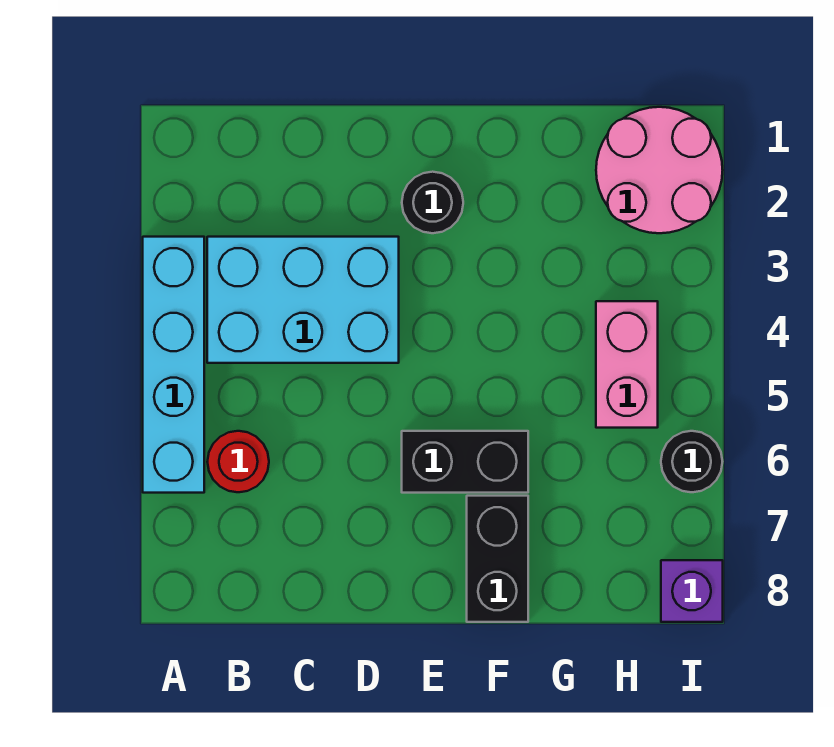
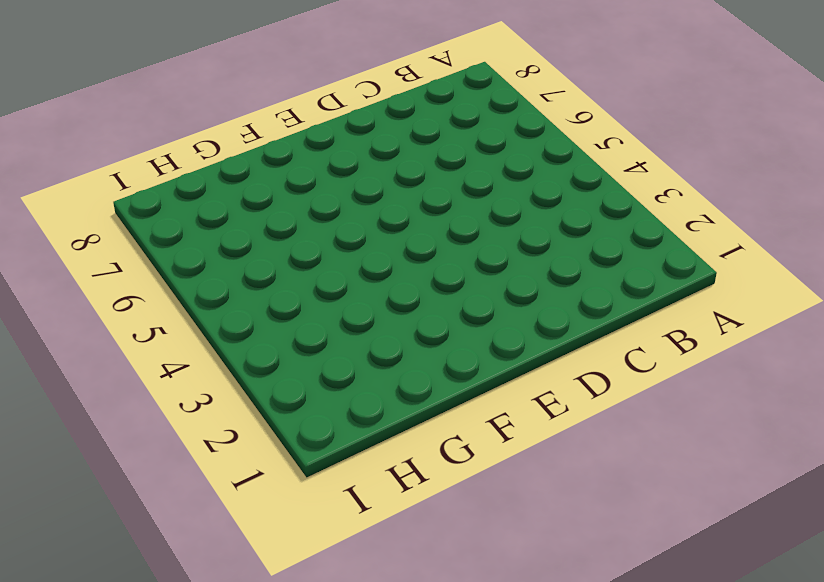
none -> cyan brick A3:A6 level 1
none -> cyan brick B3:D4 level 1

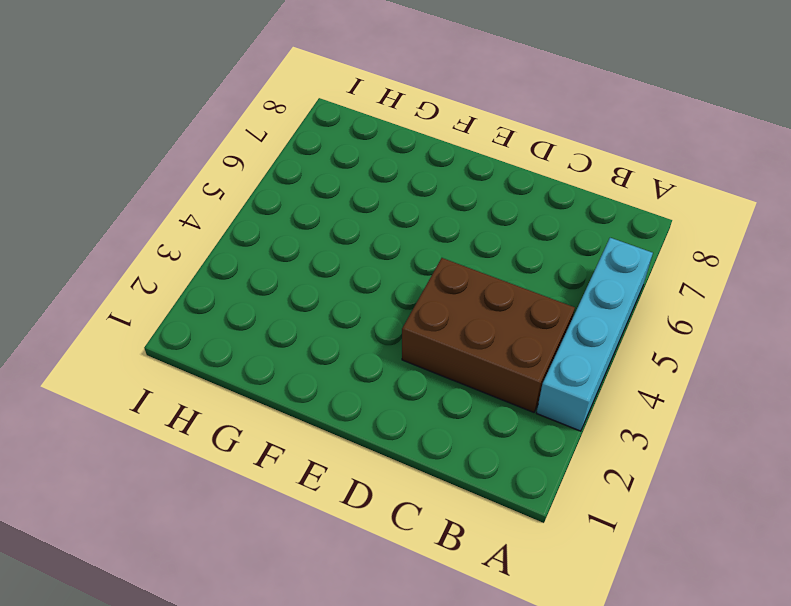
brown brick B3:D4 level 1 -> cyan brick B3:D4 level 1
none -> red round brick B6 level 1
none -> black round brick E2 level 1

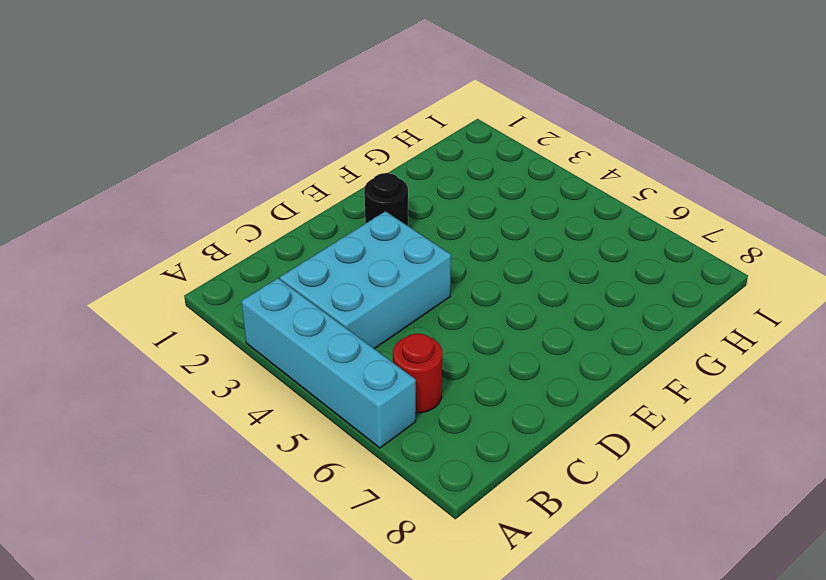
none -> black brick E6:F6 level 1
none -> black brick F7:F8 level 1

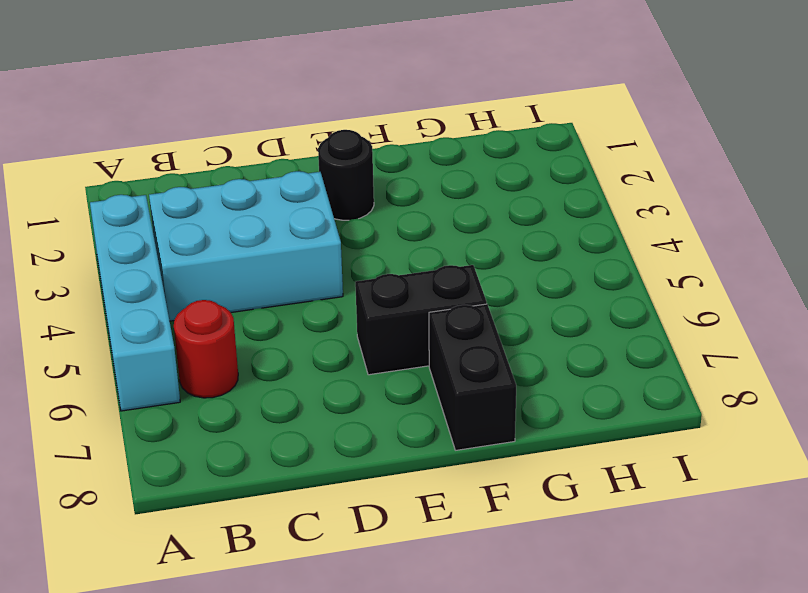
none -> pink round brick H1:I2 level 1
none -> pink brick H4:H5 level 1

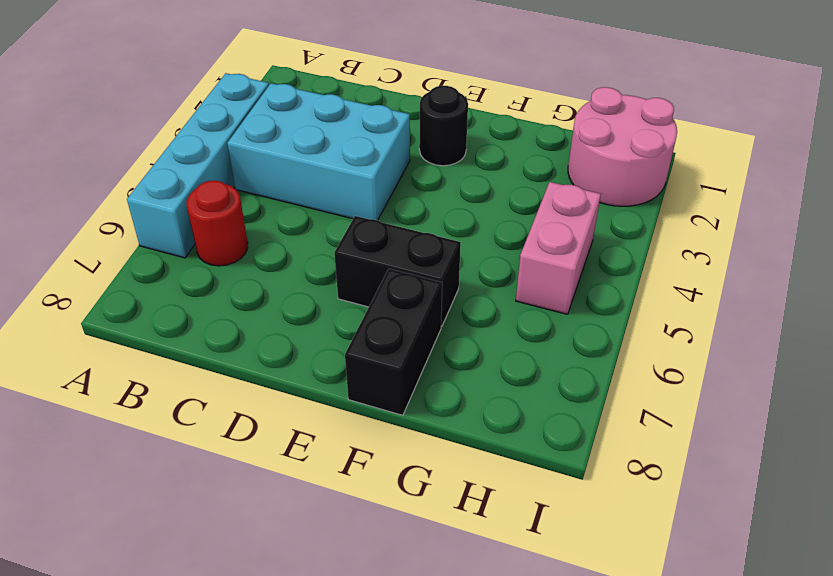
none -> black round brick I6 level 1
none -> purple brick I8 level 1

